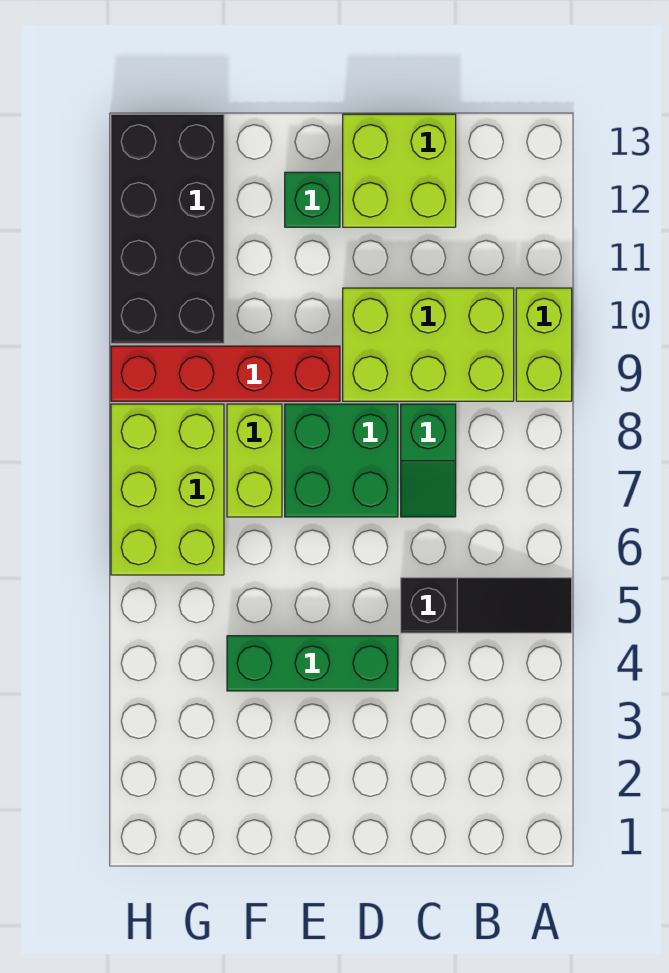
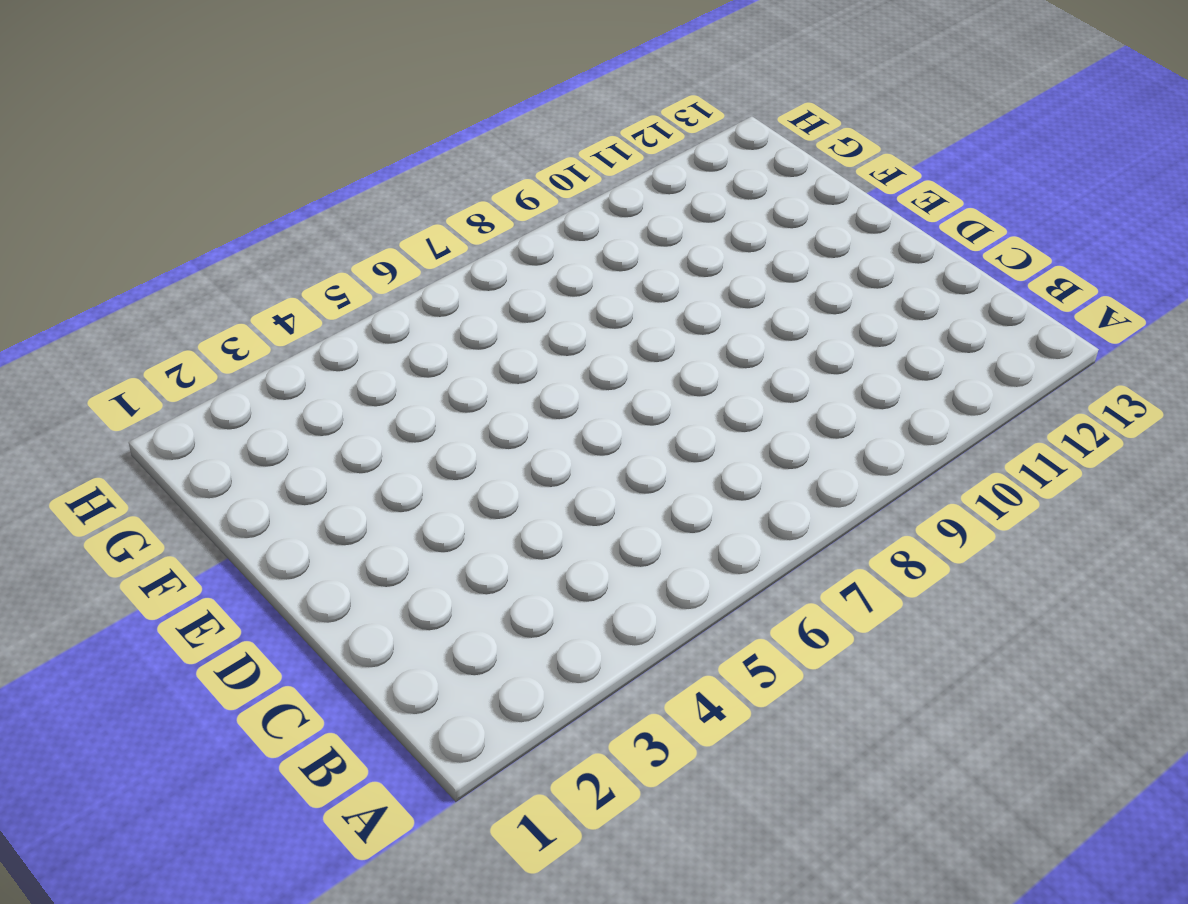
none -> black slope A5:C5 level 1 top C
none -> lime brick A9:A10 level 1
none -> lime brick B9:D10 level 1

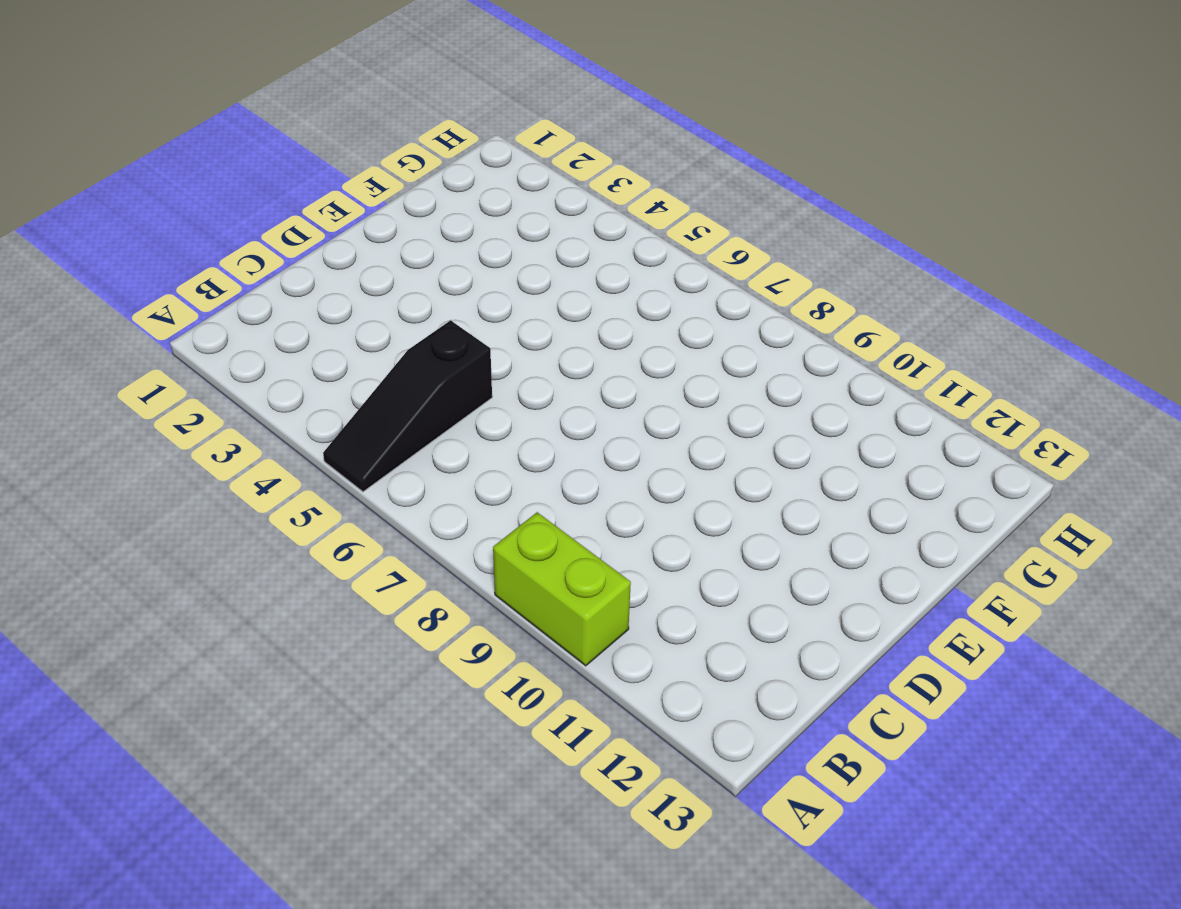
none -> lime brick B9:D10 level 1
none -> green slope C7:C8 level 1 top 8
none -> lime brick C12:D13 level 1

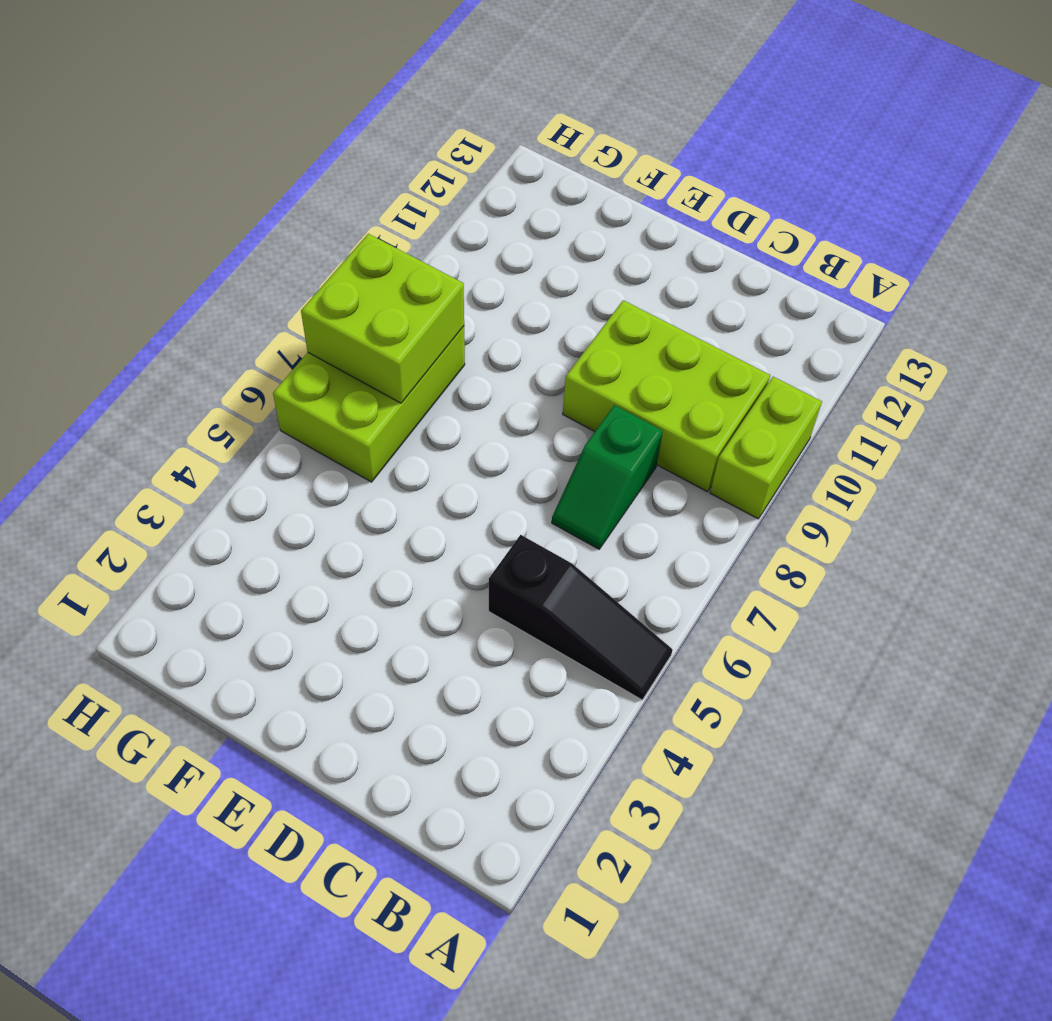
lime brick G7:H8 level 2 -> lime brick C12:D13 level 1
none -> green brick D4:F4 level 1
none -> green brick D7:E8 level 1
none -> red brick E9:H9 level 1

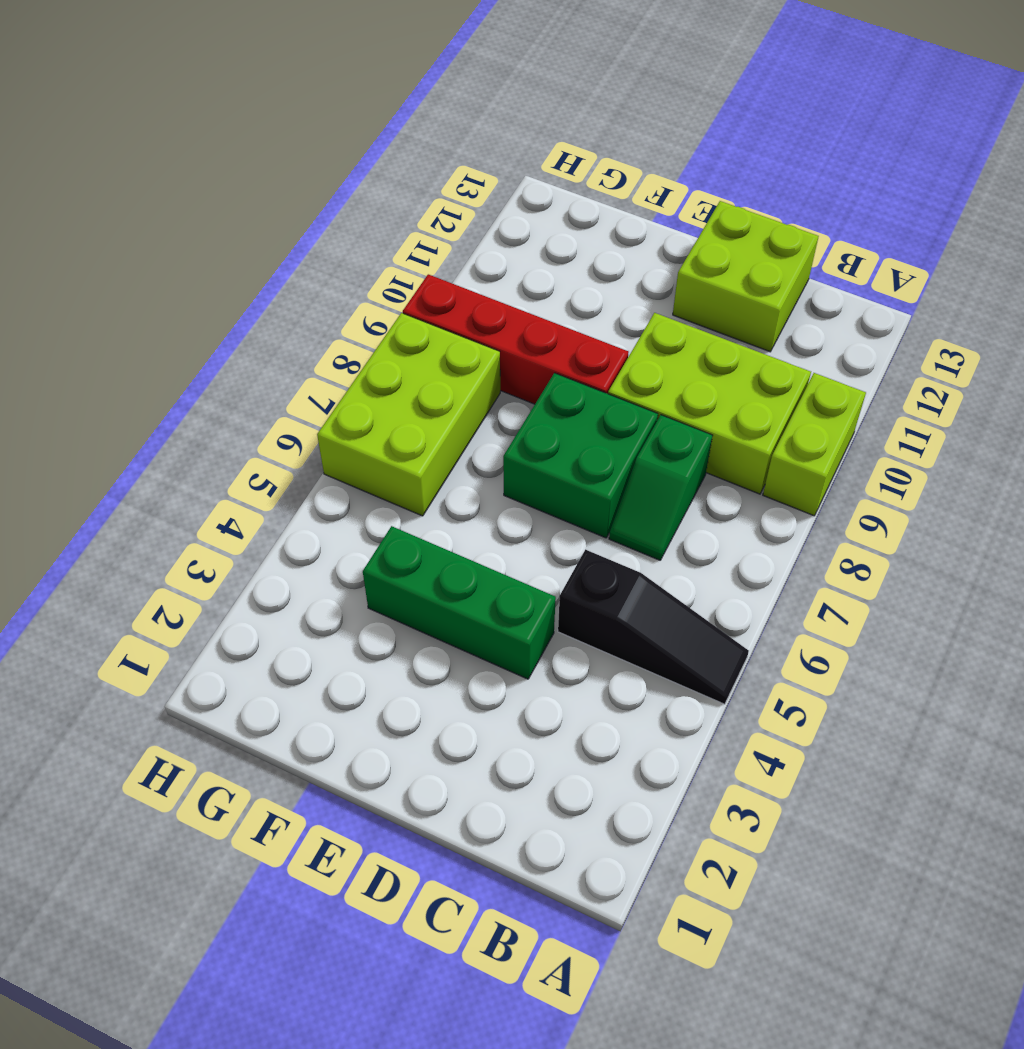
none -> green brick E12 level 1
none -> lime brick F7:F8 level 1
none -> black brick G10:H13 level 1

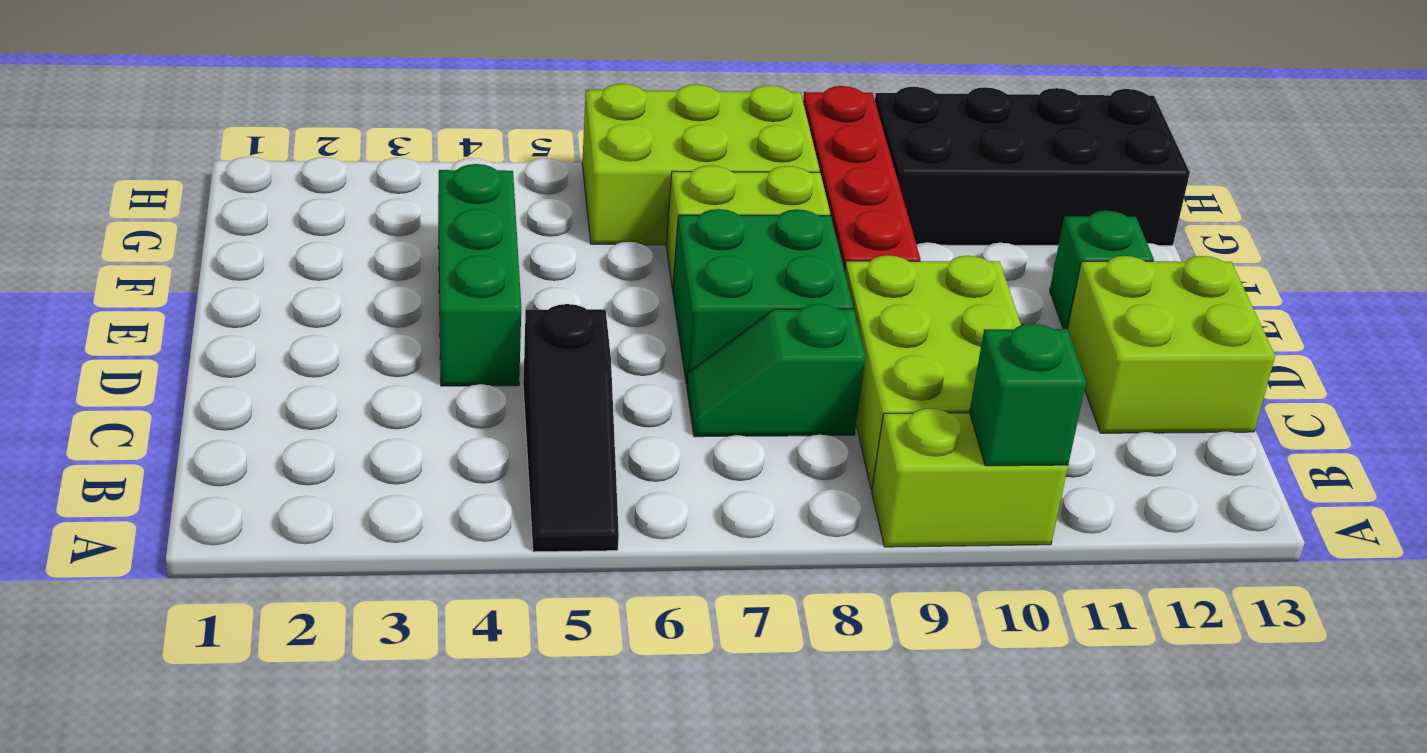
green brick A10 level 2 -> none

